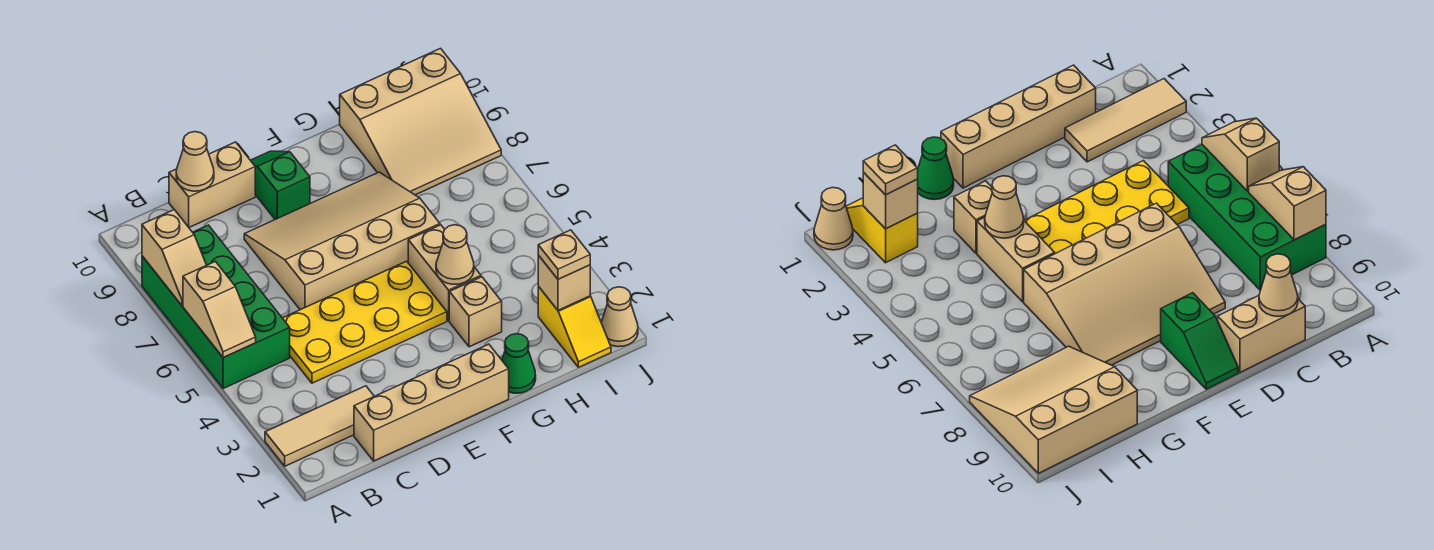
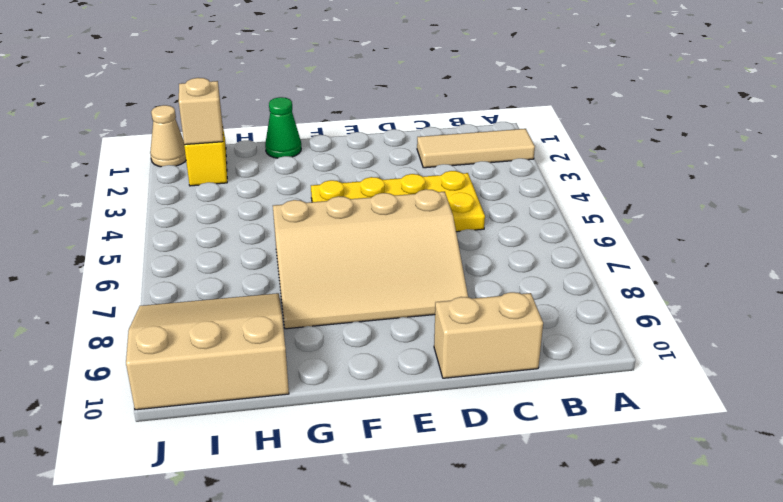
none -> green brick A5:B8 level 1
none -> tan brick C1:F1 level 1
none -> green slope E9:E10 level 1 top 9

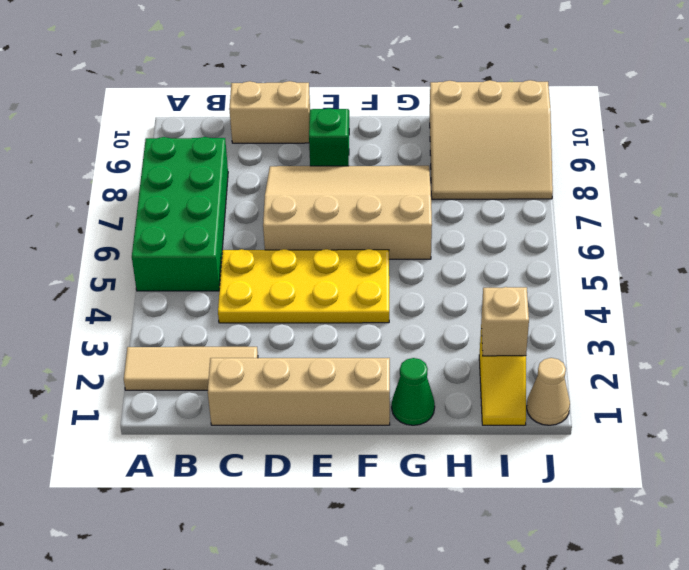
none -> tan brick G3 level 1
none -> tan brick G4:G5 level 1
none -> tan slope A5:A6 level 2 top 6

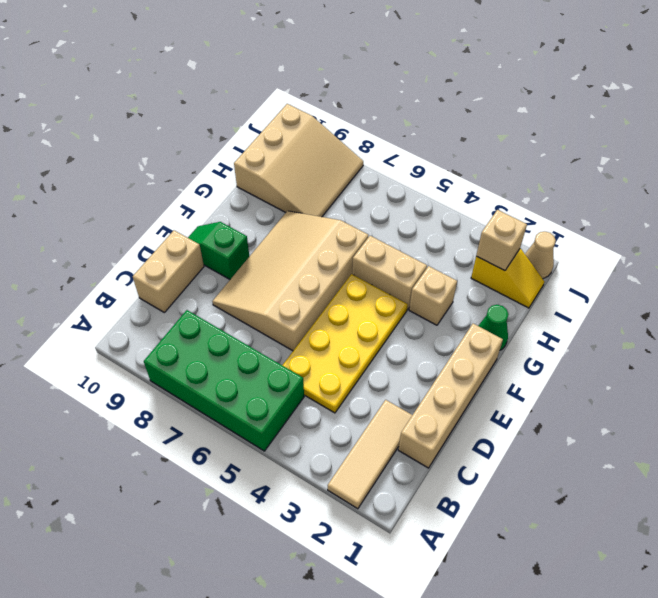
none -> tan slope A5:A6 level 2 top 6
none -> tan slope A7:A8 level 2 top 8
none -> tan cone C10 level 2

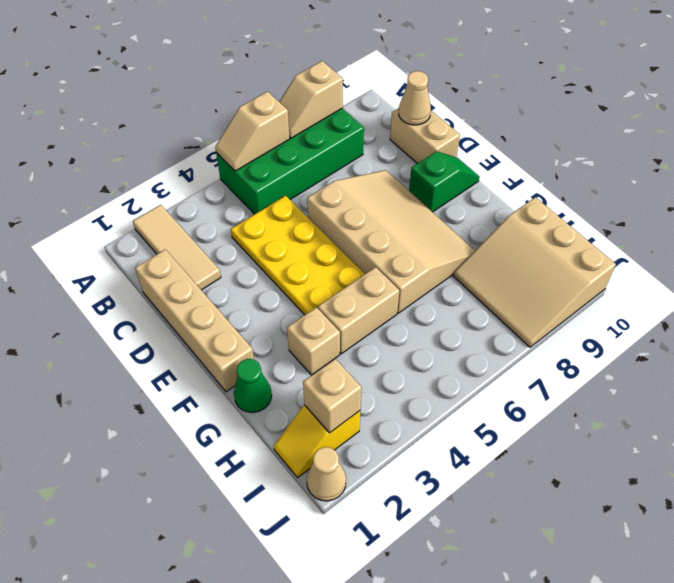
none -> tan cone G4 level 2
none -> tan plate I2 level 3

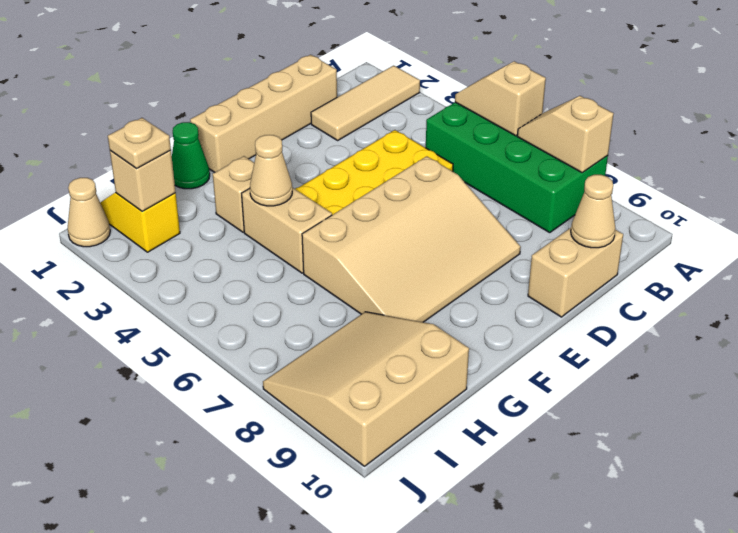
none -> green slope E9:E10 level 1 top 9

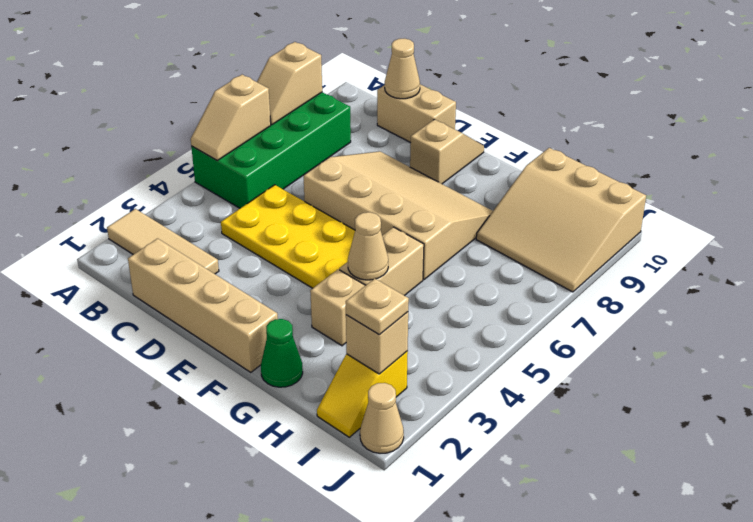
tan slope E9:E10 level 1 top 9 -> green slope E9:E10 level 1 top 9

